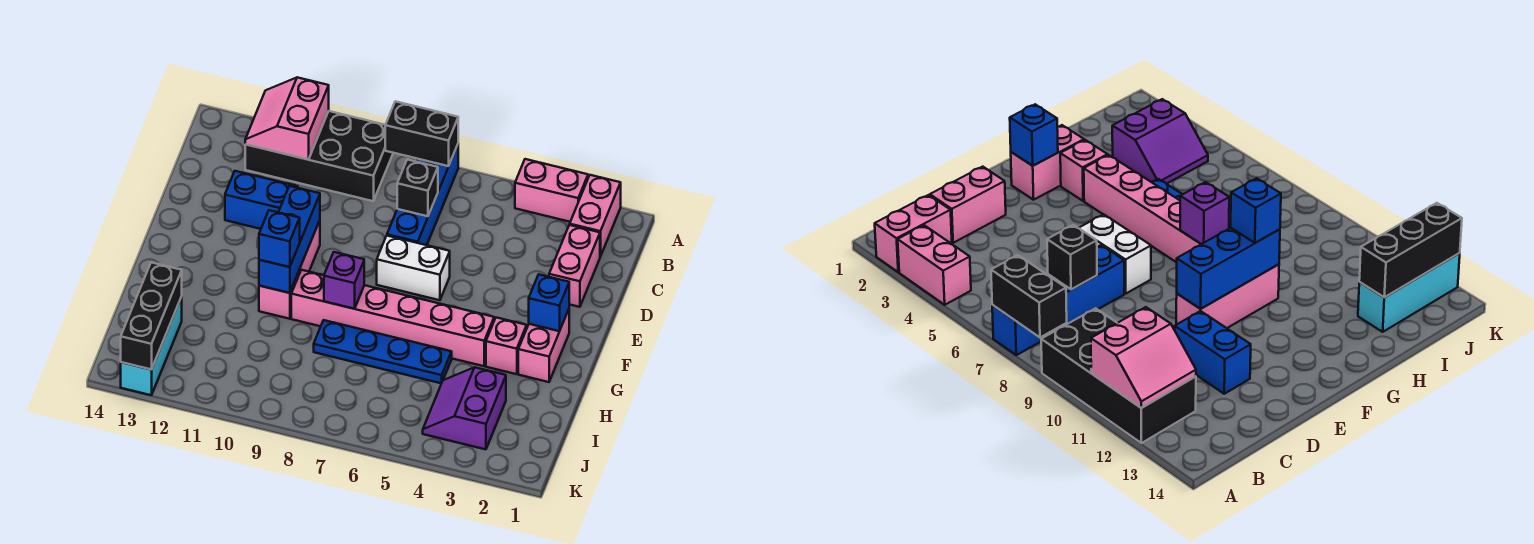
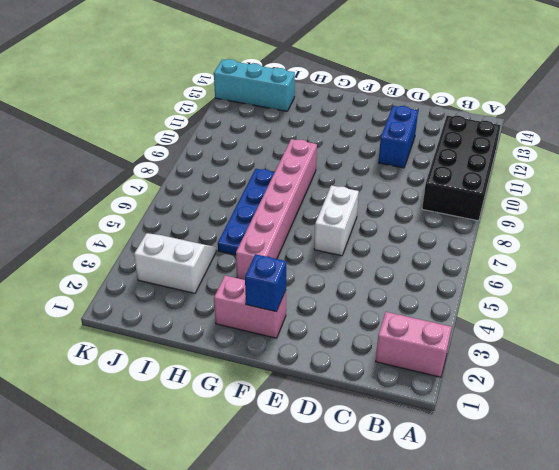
white slope I3:J4 level 1 top 3 -> purple slope I3:J4 level 1 top 3
none -> pink brick A3:A4 level 1
none -> blue brick A7:D7 level 1
none -> pink brick C2:D2 level 1

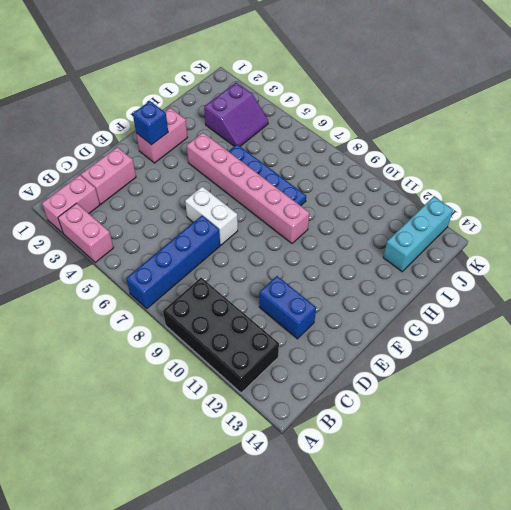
none -> pink brick E10:G10 level 1
none -> pink brick G3 level 1
none -> black brick A7:A8 level 2

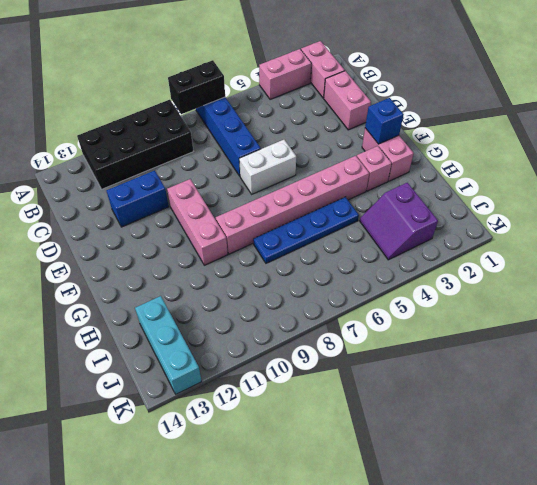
none -> pink slope A11:B12 level 2 top 11
none -> black brick C7 level 2
none -> blue brick E10:G10 level 2

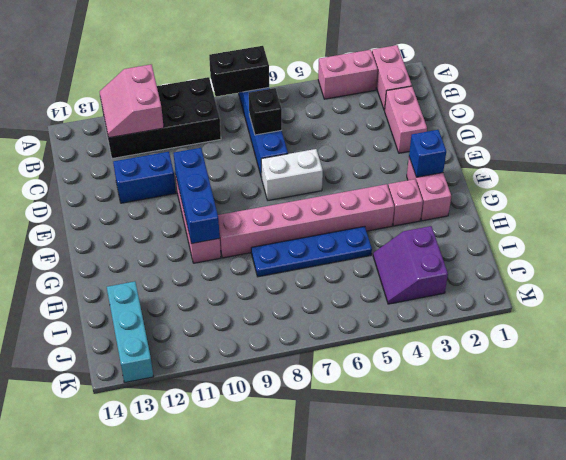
none -> purple brick G8 level 2
none -> black brick I13:K13 level 2
none -> blue brick G10 level 3

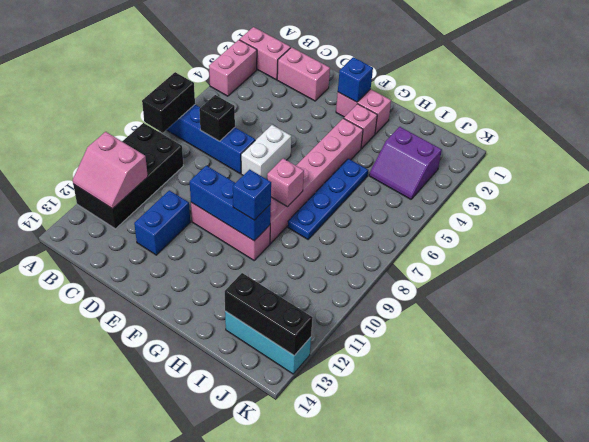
pink brick G8 level 2 -> purple brick G8 level 2

